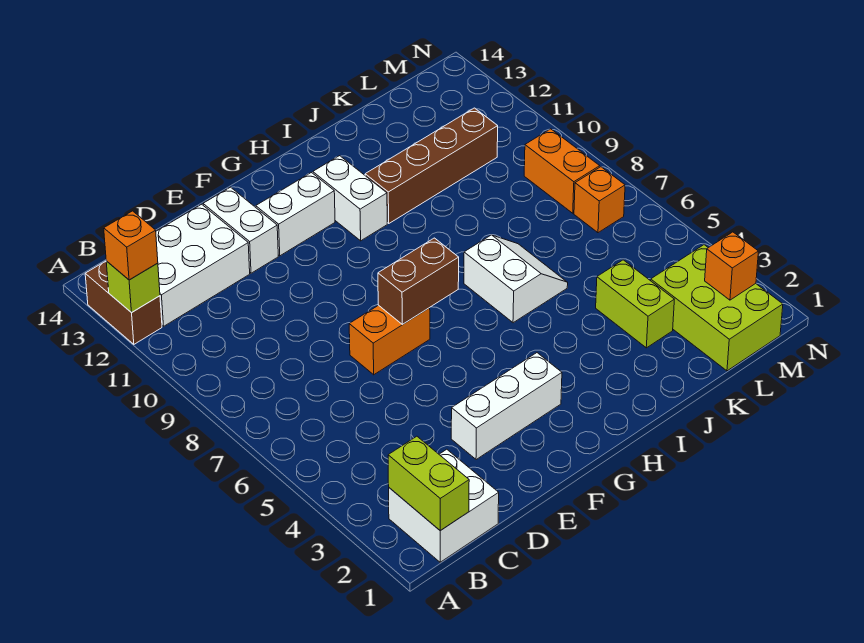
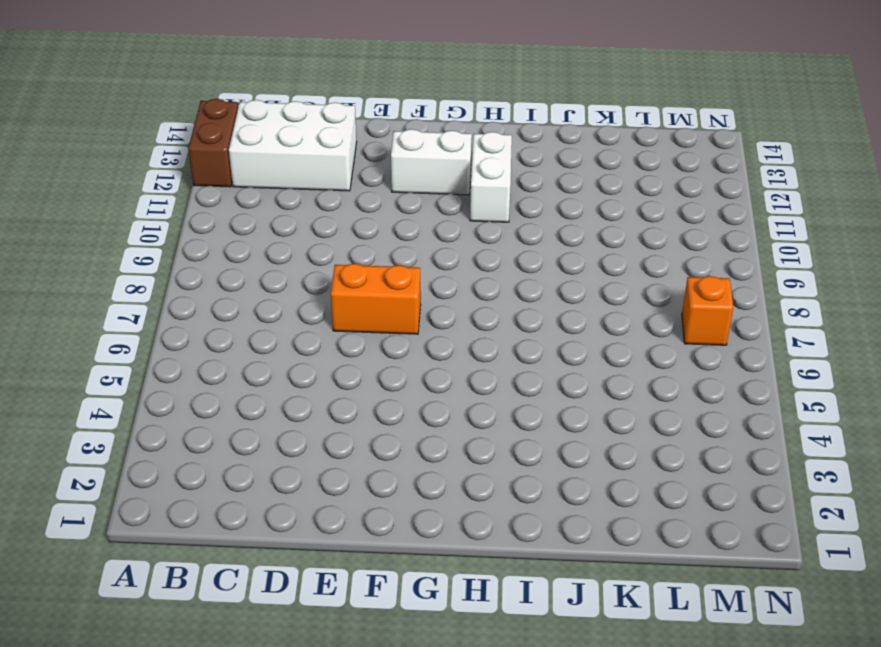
none -> white brick B1:C2 level 1
none -> white brick E3:G3 level 1
none -> white brick E12:E13 level 1

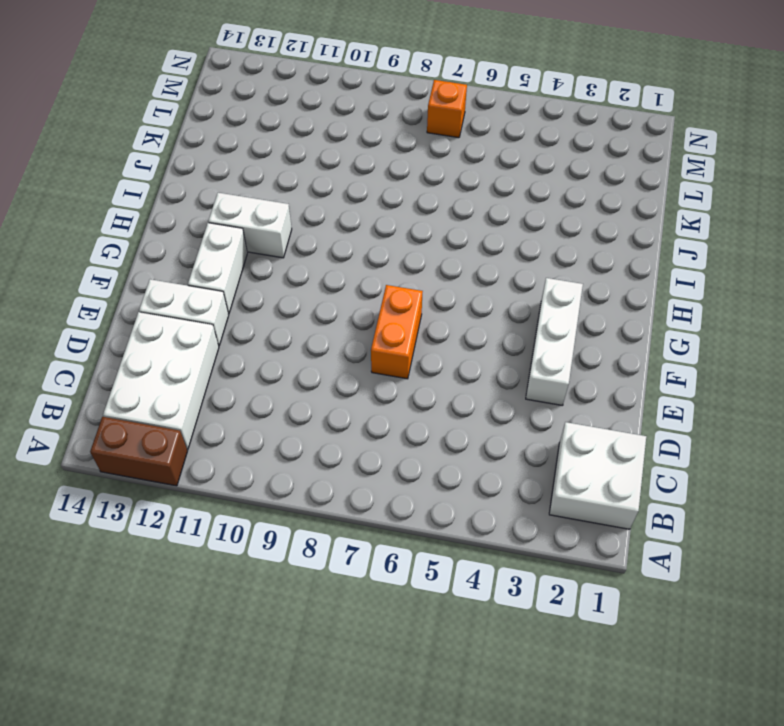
none -> white slope I6:J7 level 1 top I
none -> brown brick I11:L11 level 1
none -> lime brick K3:K4 level 1

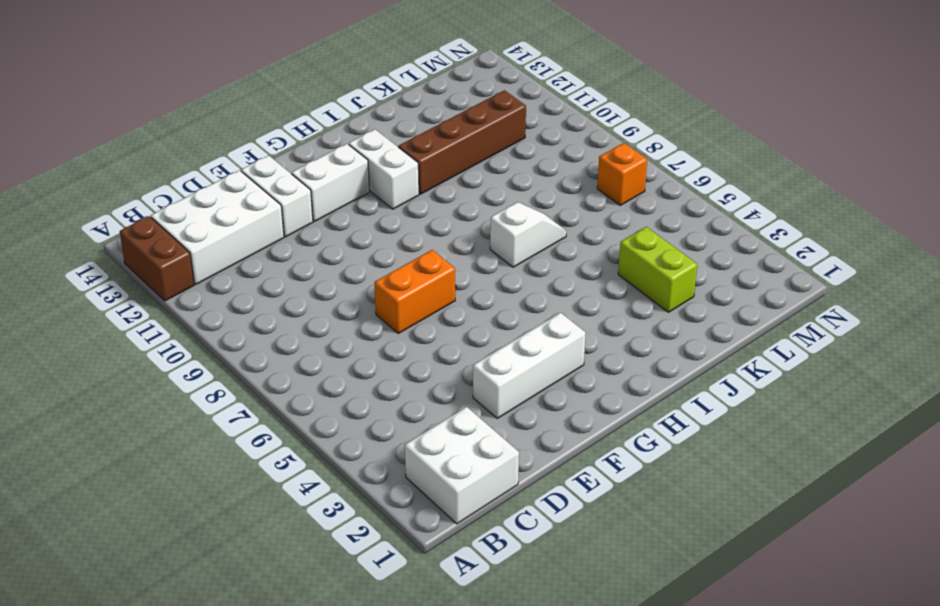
white slope I7:J7 level 1 top I -> white slope I6:J7 level 1 top I
none -> lime brick L1:M3 level 1
none -> orange brick M8:M9 level 1
none -> lime brick A12 level 2

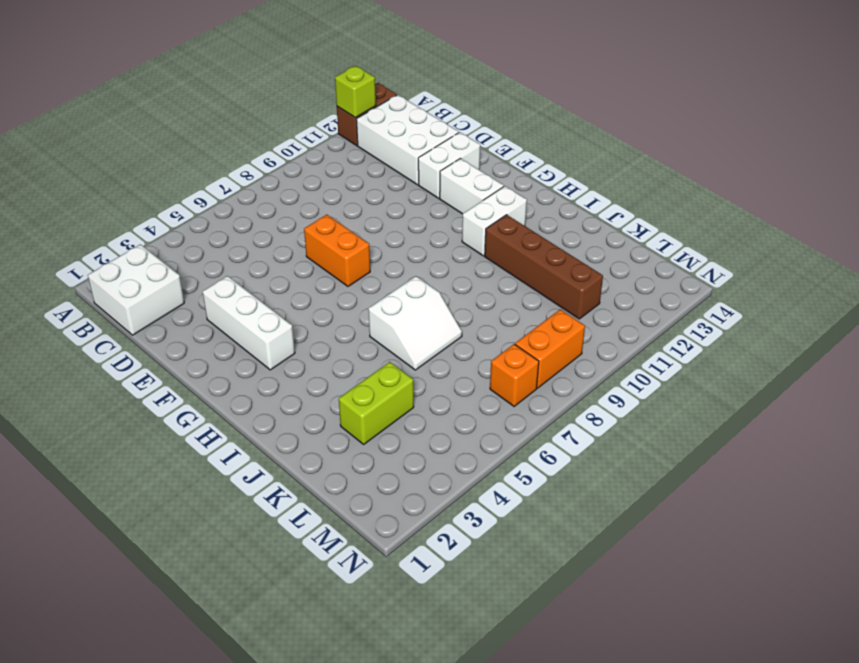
none -> lime brick L1:M3 level 1
none -> lime brick B1:B2 level 2
none -> brown brick F7:G7 level 2

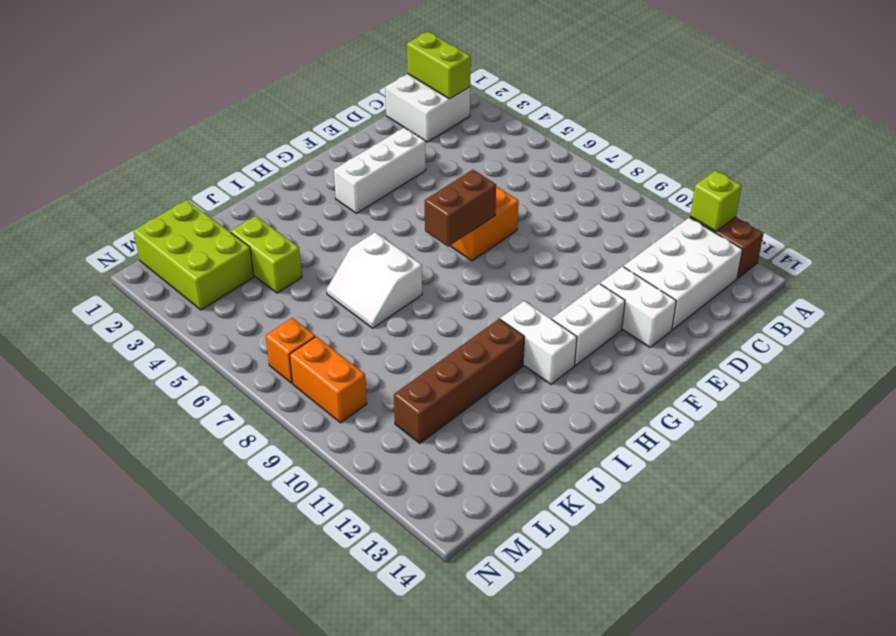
none -> orange brick M2 level 2
none -> orange brick A12 level 3

